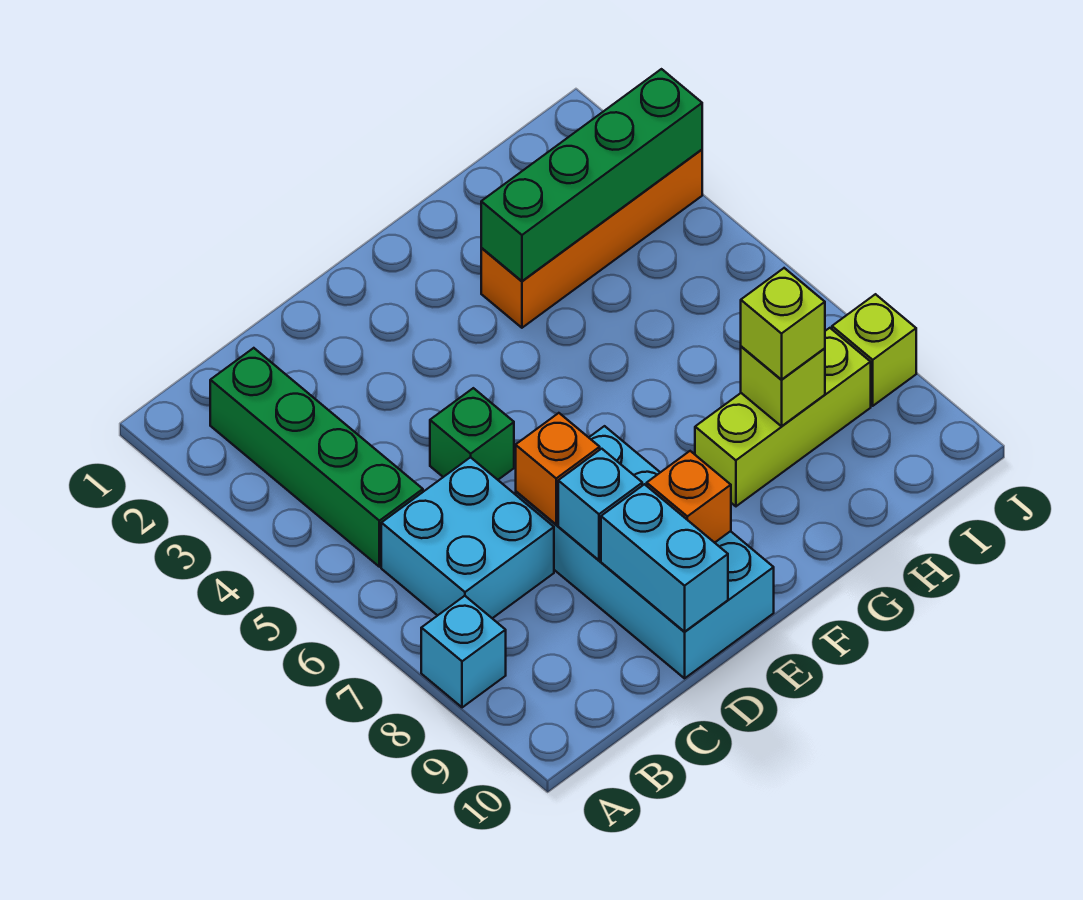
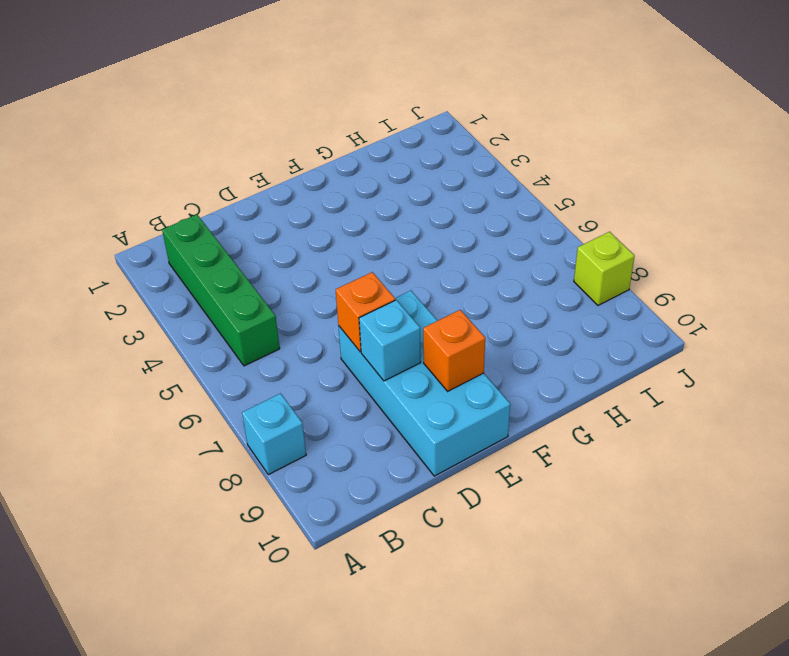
none -> cyan brick B6:C7 level 1
none -> green brick D5 level 1
none -> orange brick G3:J3 level 1

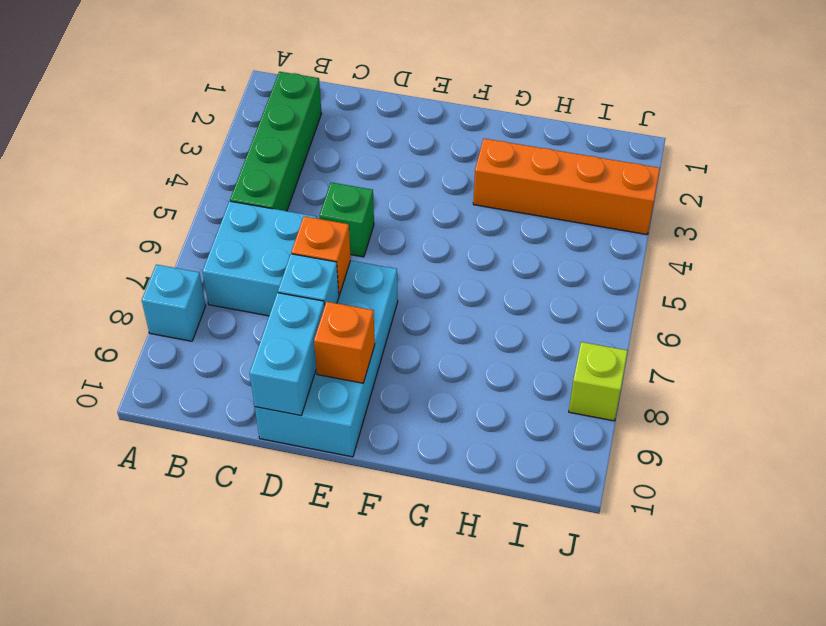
none -> lime brick G8:I8 level 1
none -> green brick G3:J3 level 2
none -> lime brick H8 level 2

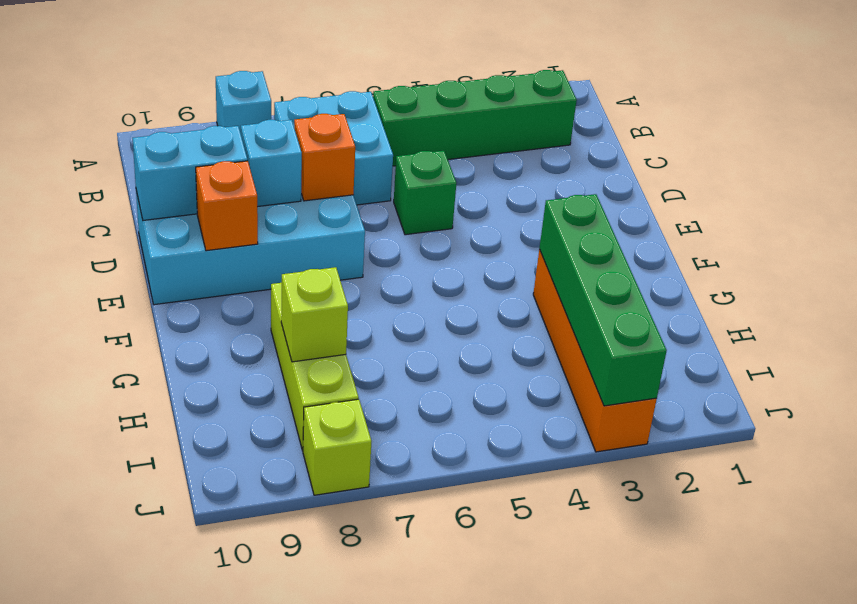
none -> lime brick H8 level 3

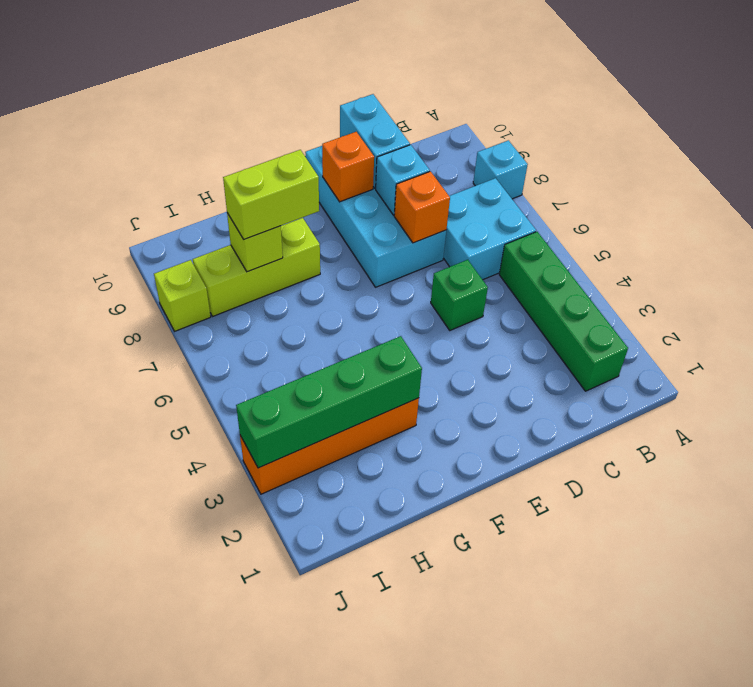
lime brick G8:H8 level 3 -> lime brick H8 level 3

